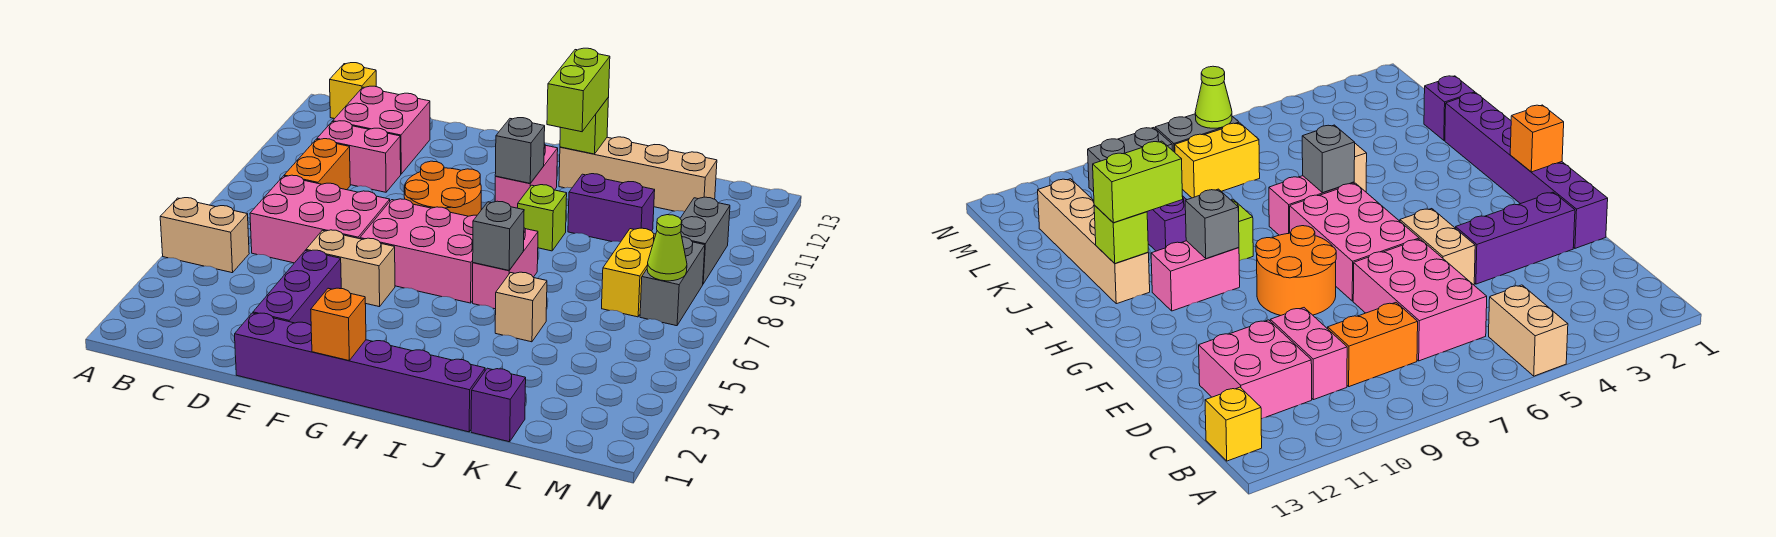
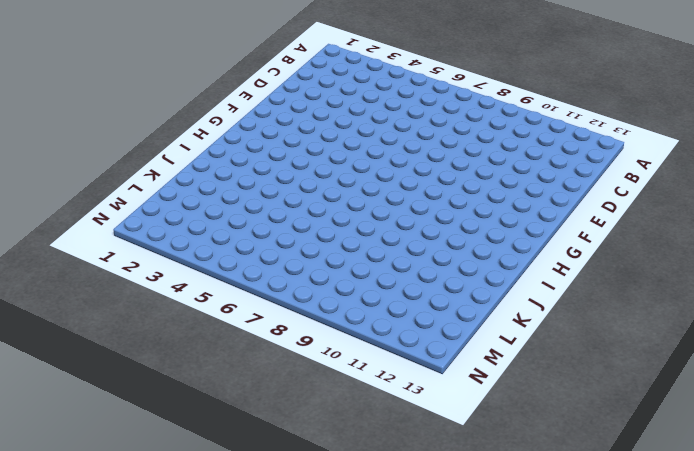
none -> tan brick A5:B5 level 1
none -> yellow brick B13 level 1
none -> pink brick C6:E7 level 1

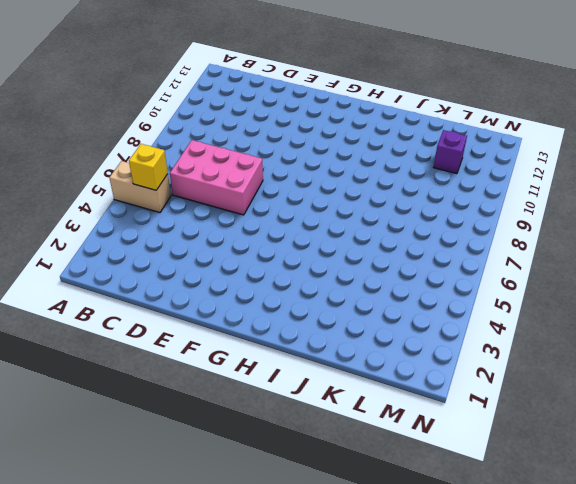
yellow brick B5 level 2 -> yellow brick B13 level 1
purple brick L11 level 1 -> purple brick K1 level 1
none -> orange brick C8:C9 level 1
none -> pink brick C10:D10 level 1
none -> pink brick C11:D12 level 1

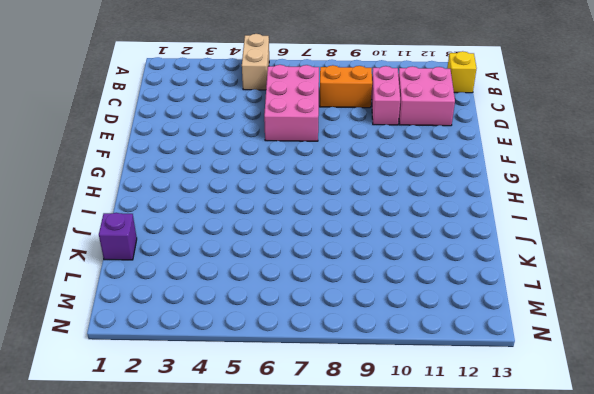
none -> purple brick E1:J1 level 1
none -> purple brick E2:E4 level 1
none -> tan brick E5:F5 level 1

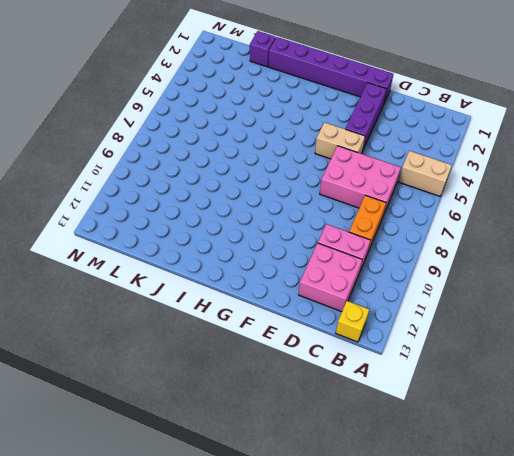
none -> pink brick F6:H7 level 1
none -> orange round brick F8:G9 level 1
none -> pink brick H10:H11 level 1

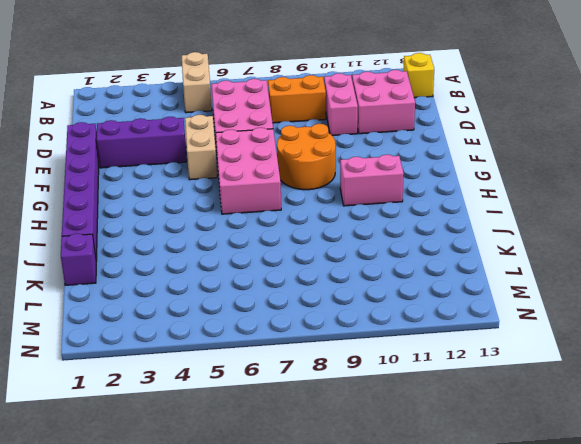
none -> pink brick I6:I7 level 1
none -> lime brick I9 level 1
none -> tan brick I12:L12 level 1

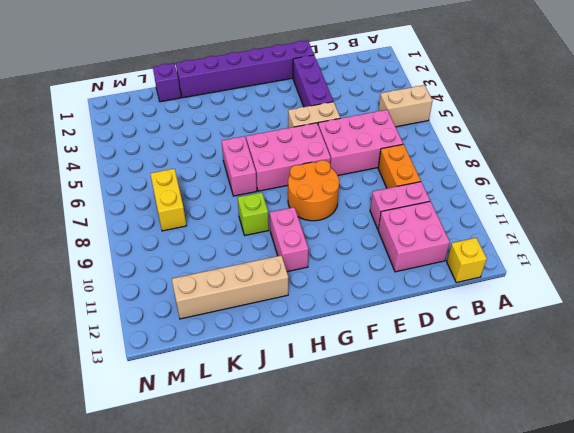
none -> tan brick J5 level 1
none -> purple brick J10:K10 level 1
none -> grey brick M7:M8 level 1

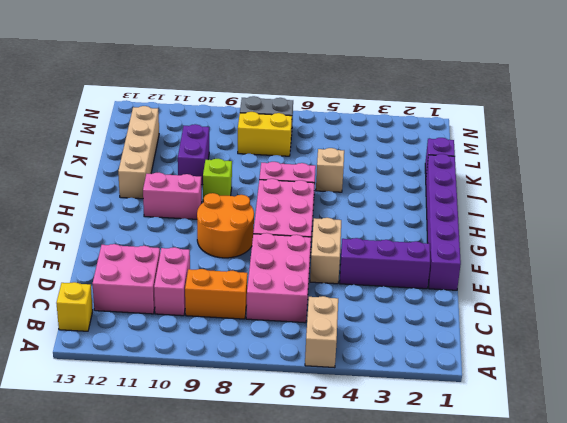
none -> grey brick M9:M10 level 1
none -> orange brick G1 level 2
none -> grey brick H10 level 2

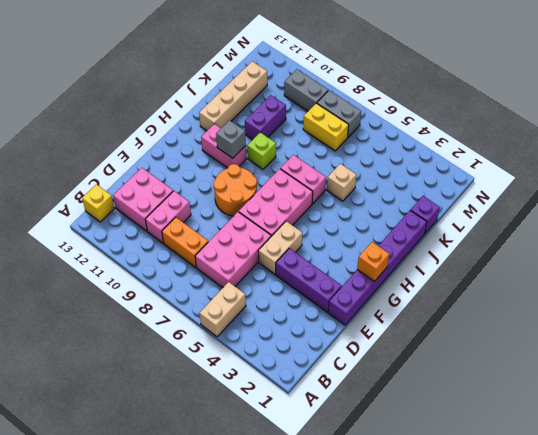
none -> grey brick I6 level 2
none -> lime brick I12 level 2
none -> lime cone M7 level 2

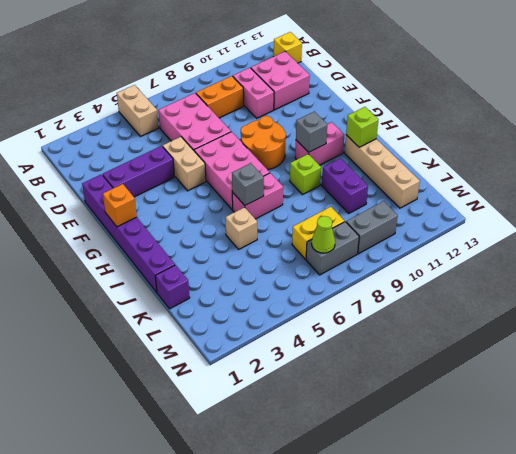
none -> lime brick I11:I12 level 3

